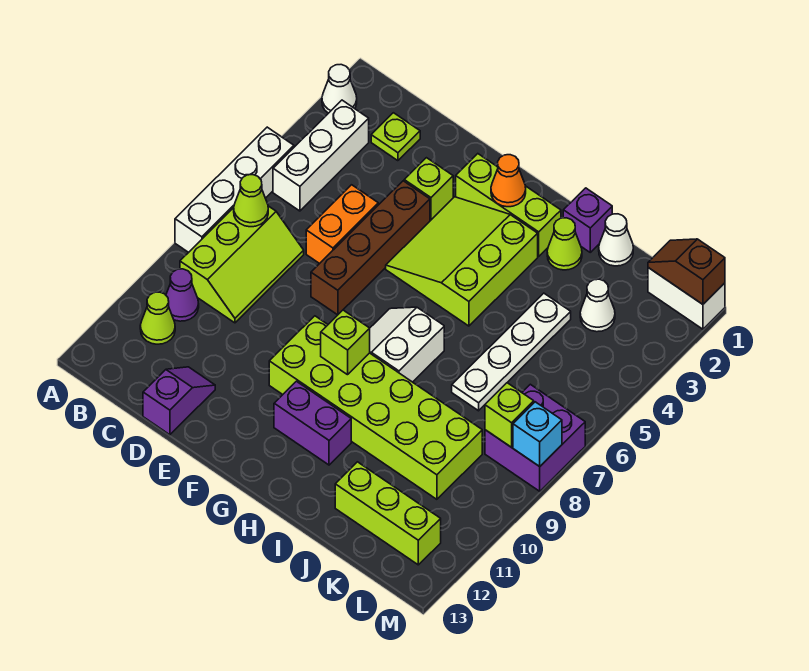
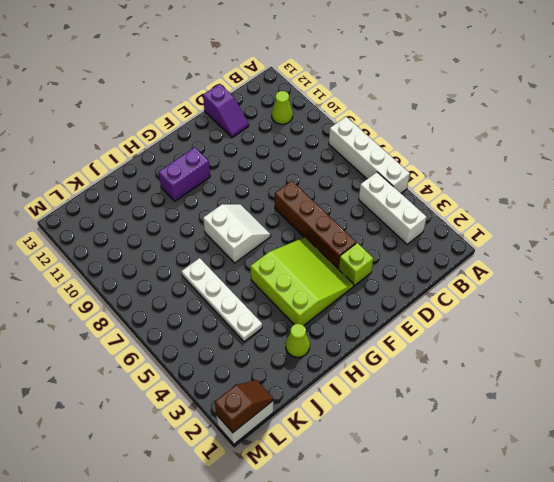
none -> white cone A2 level 1
none -> lime slope B7:C9 level 1 top B
none -> purple cone B10 level 1
none -> lime plate C2 level 1

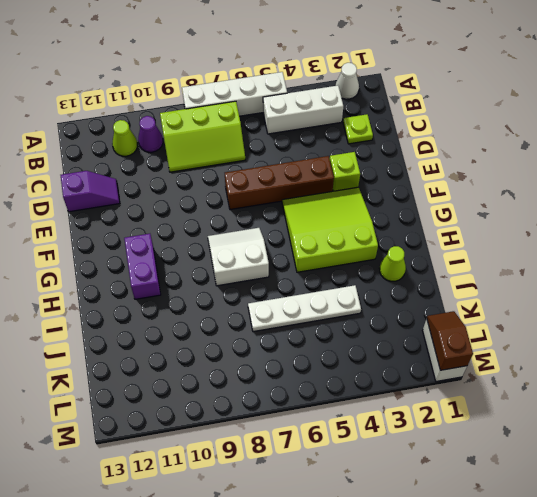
none -> orange brick D5:D6 level 1
none -> lime brick F2:H2 level 1
none -> lime brick F9:K10 level 1
none -> purple brick I1 level 1

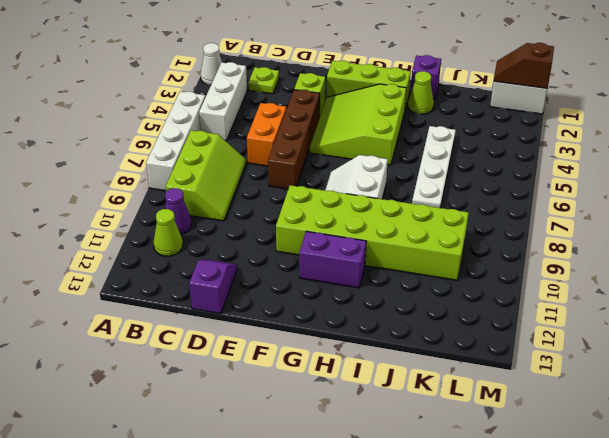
none -> white cone J1 level 1
none -> lime brick J12:L12 level 1
none -> white cone K3 level 1
none -> purple brick L7:M8 level 1

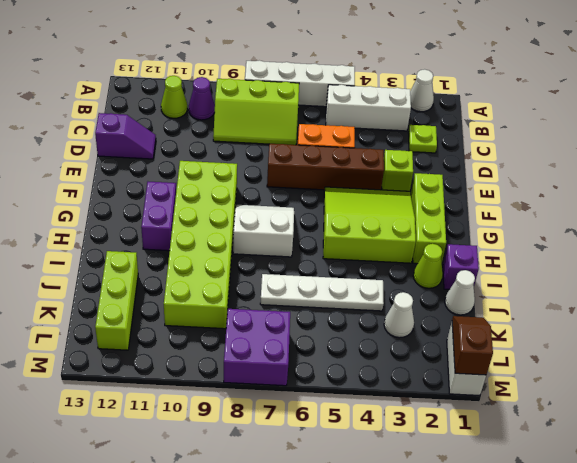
none -> lime cone B7 level 2
none -> orange cone G2 level 2
none -> lime brick G9 level 2
none -> lime brick L8 level 2

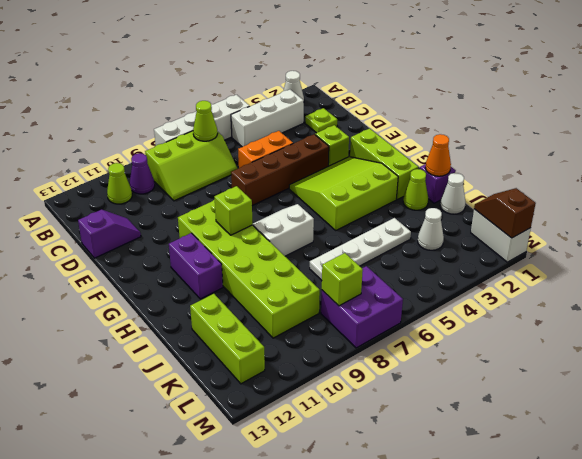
orange cone I1 level 2 -> orange cone G2 level 2
none -> cyan brick M8 level 2

